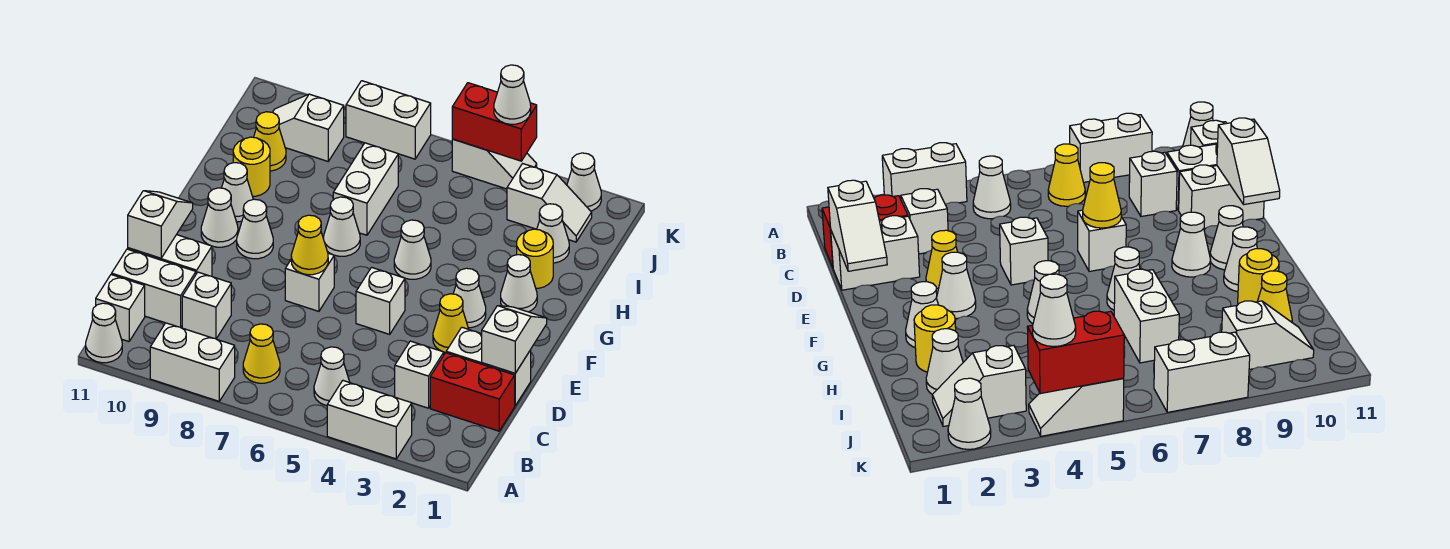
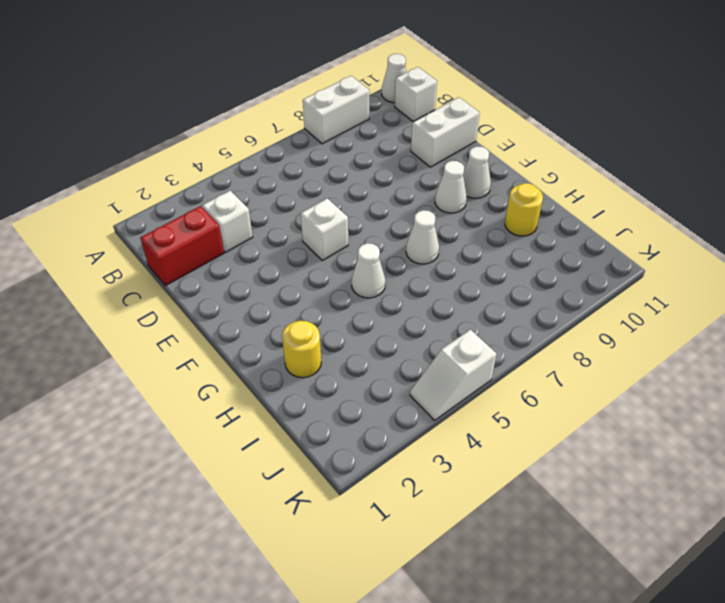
none -> white brick A3:A4 level 1
none -> white cone B5 level 1
none -> yellow cone B7 level 1
none -> white brick C9 level 1

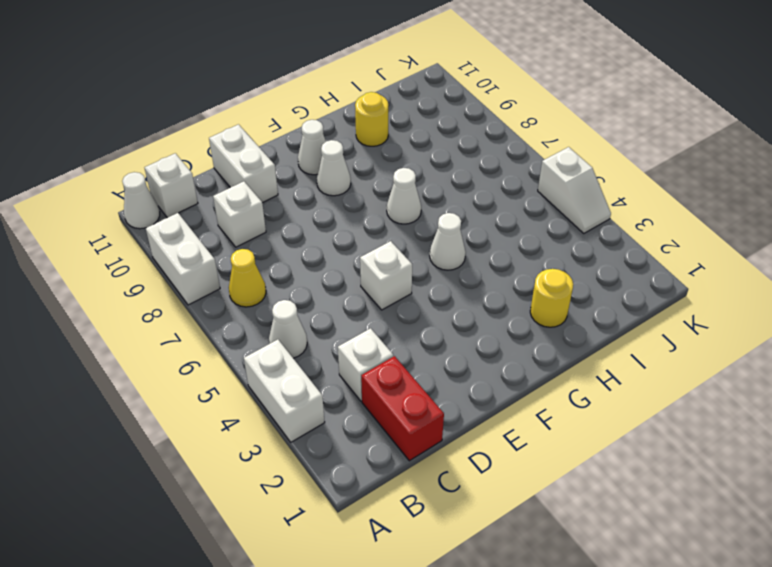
none -> white brick C10:C11 level 1
none -> white brick D1:D2 level 1
none -> yellow cone E3 level 1
none -> white brick E7 level 1

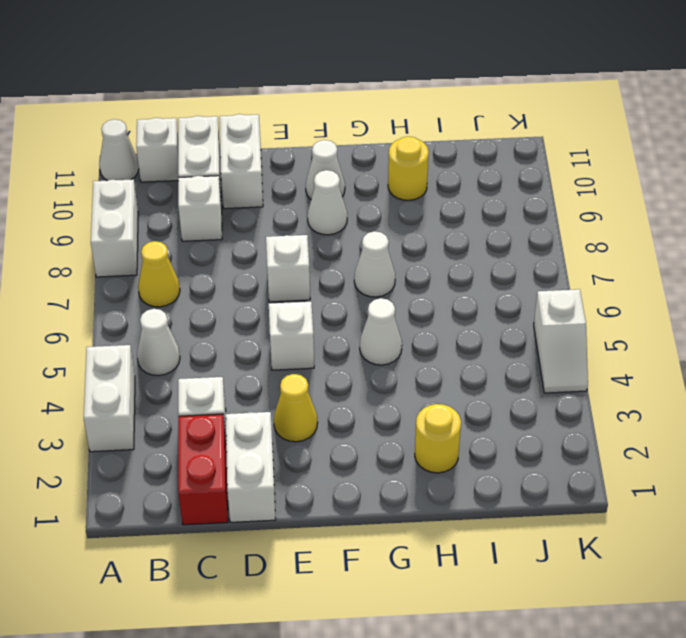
none -> white cone F3 level 1
none -> white cone G2 level 1
none -> white cone G10 level 1
none -> white brick H7:I7 level 1

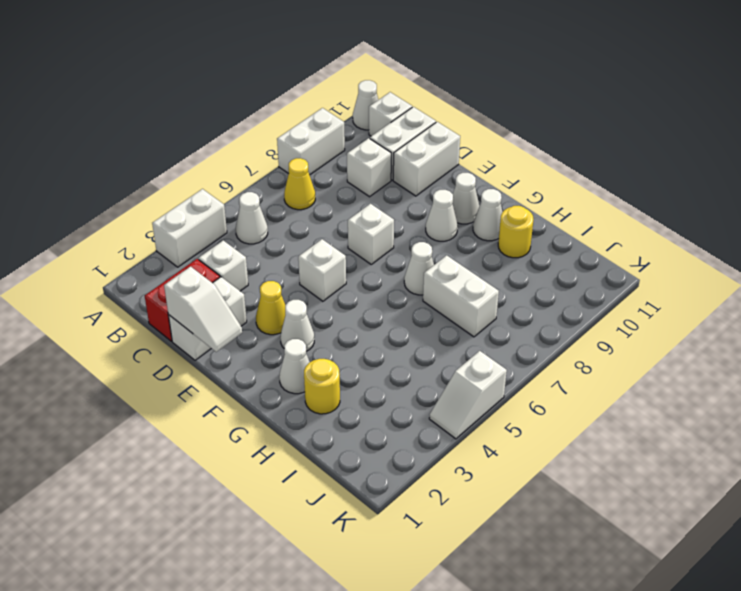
none -> white cone G5 level 1
none -> white cone I2 level 1
none -> yellow cone I10 level 1
none -> white slope J2:J3 level 1 top 3

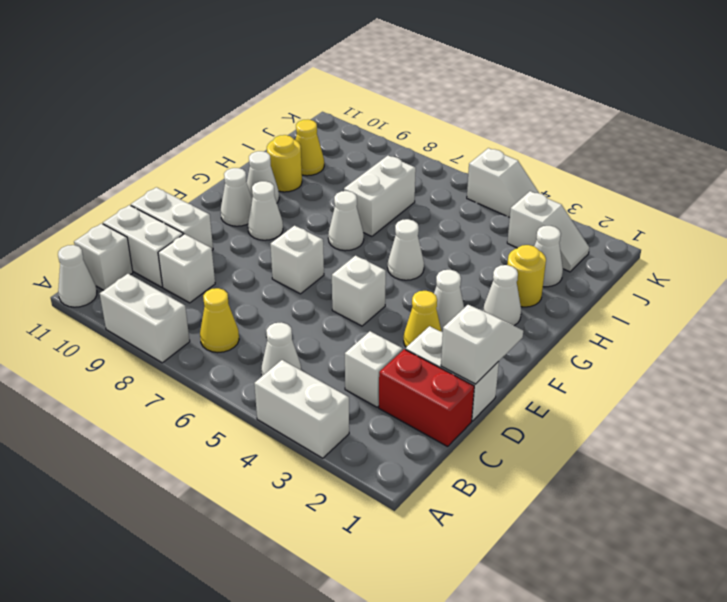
none -> white slope J9:J10 level 1 top 9
none -> white cone K2 level 1
none -> white brick K7:K8 level 1
none -> white slope D11:E11 level 2 top D

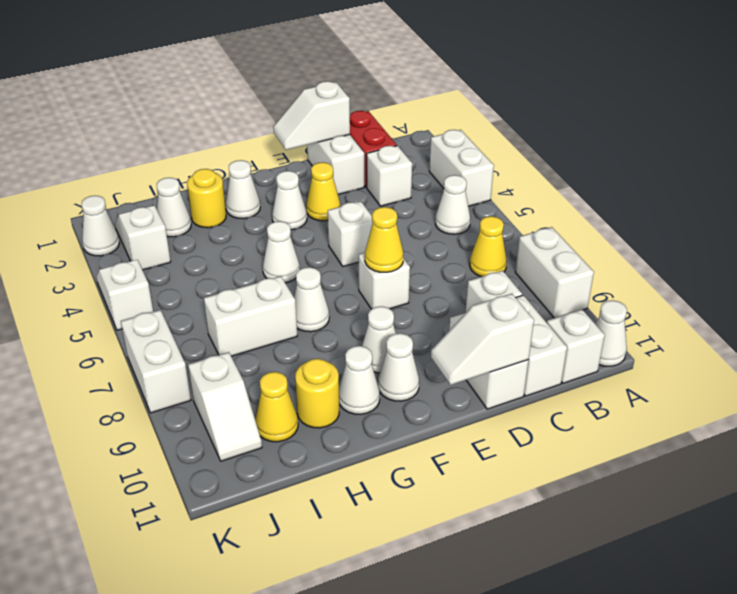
none -> red brick K4:K5 level 2
none -> white cone K4 level 3

